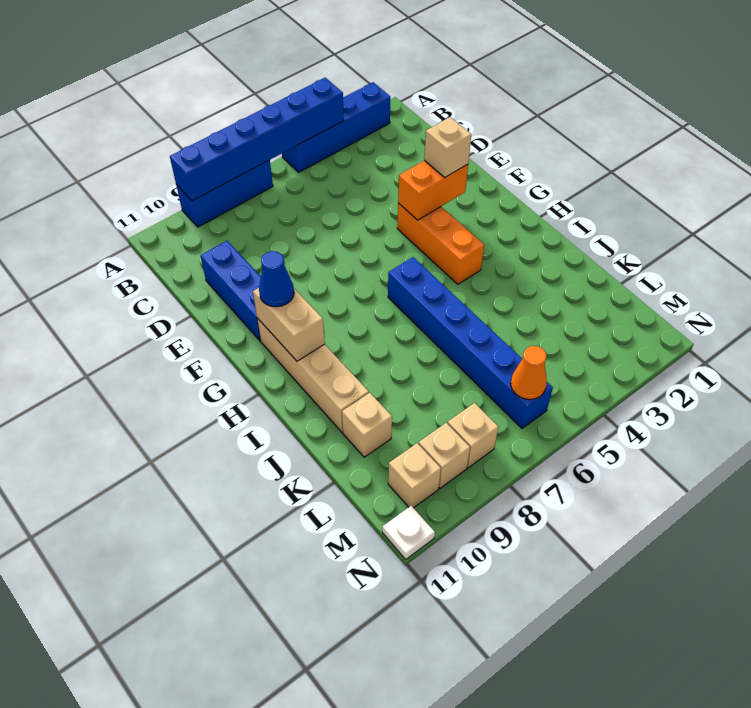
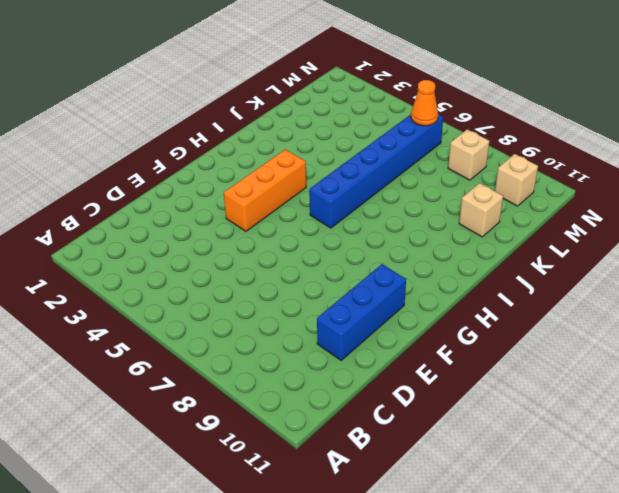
none -> blue brick A2:A5 level 1
none -> blue brick A7:A9 level 1
none -> tan brick G10:J10 level 1

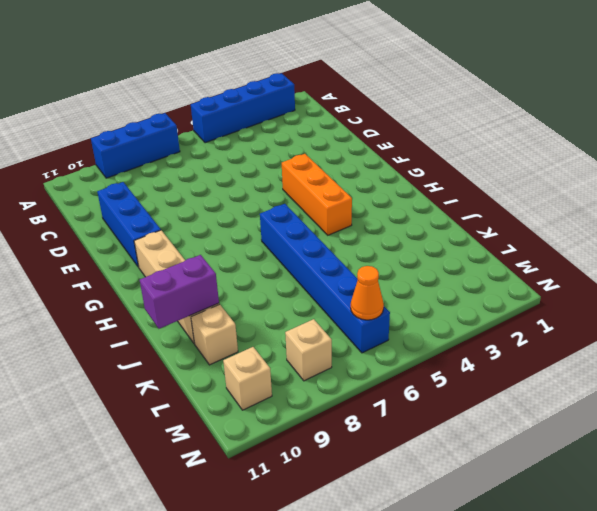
purple brick J10:J11 level 2 -> none
none -> tan brick M9 level 1
none -> white plate N11 level 1
none -> blue brick A4:A9 level 2

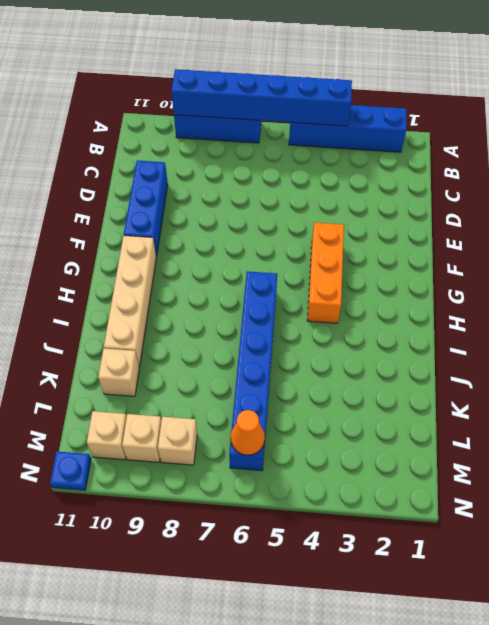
blue plate N11 level 1 -> white plate N11 level 1
none -> orange brick F3:F4 level 2
none -> tan brick G10:H10 level 2
none -> tan brick F3 level 3

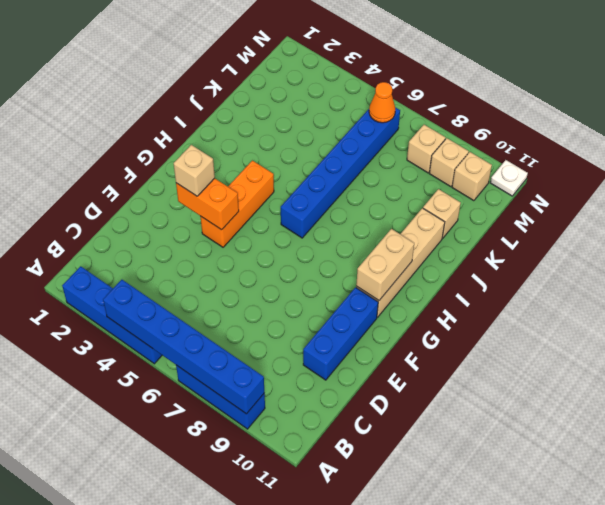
none -> blue cone G10 level 3

